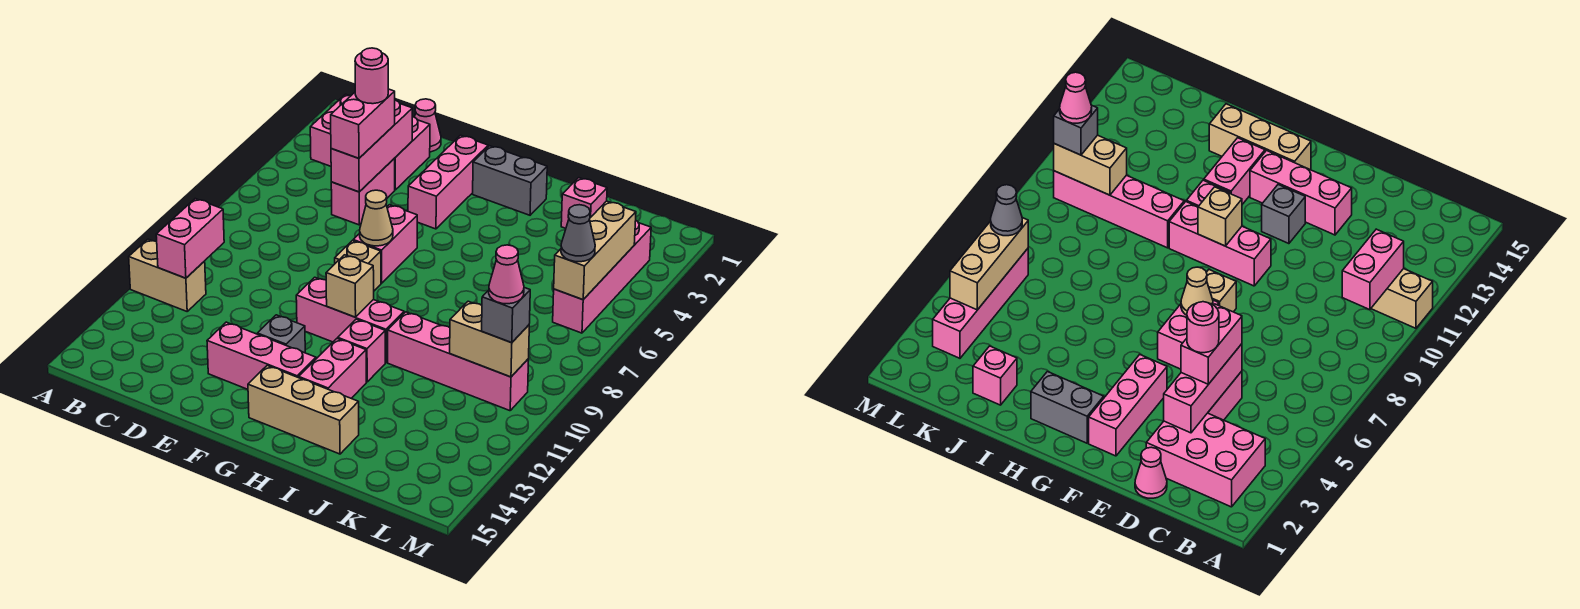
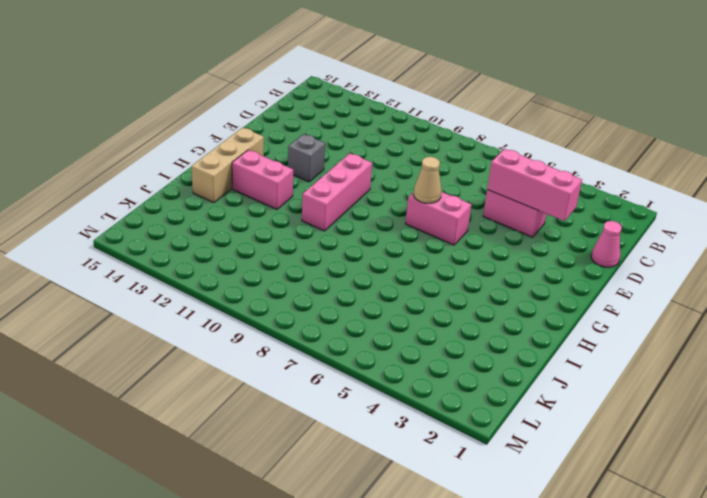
none -> tan brick A11:B11 level 1
none -> pink brick B2:D3 level 1
none -> pink brick E13:G13 level 1

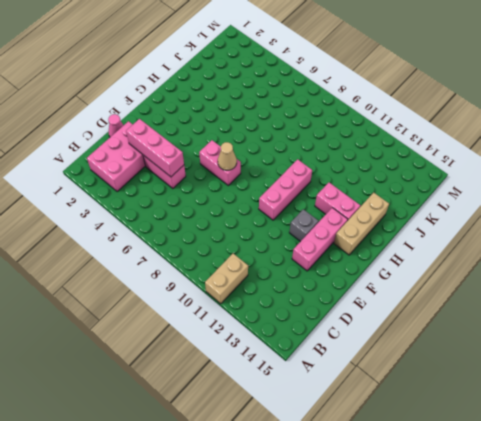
none -> pink brick F2:F4 level 1
none -> tan brick F8 level 1
none -> grey brick G2:H2 level 1

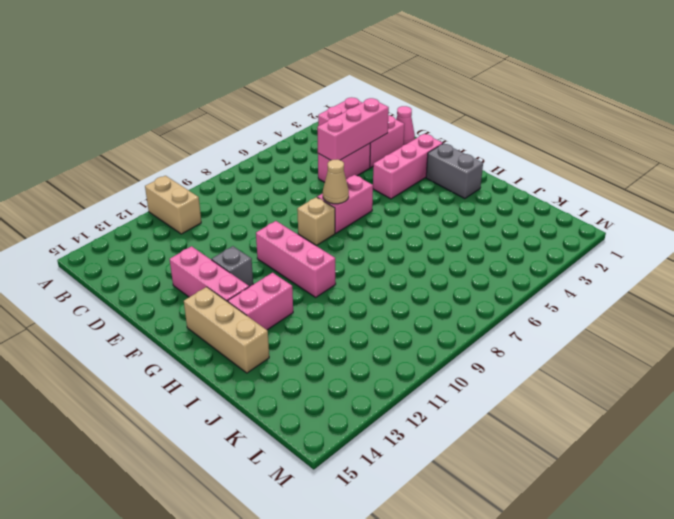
none -> pink brick H11 level 1
none -> pink brick I10:L10 level 1
none -> pink brick J2 level 1

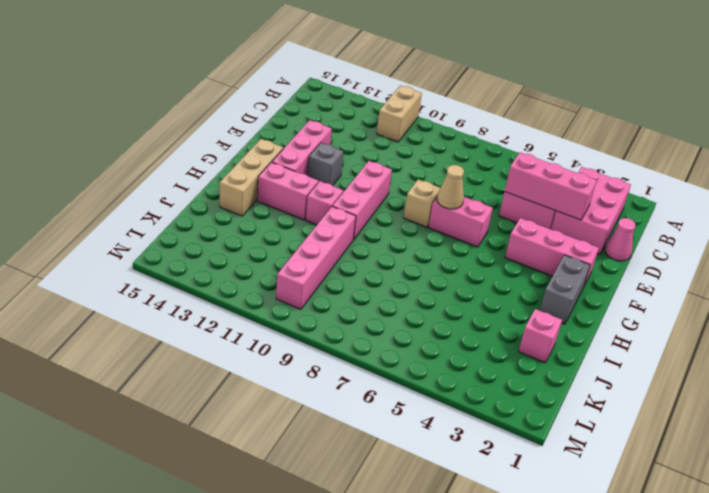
none -> pink brick L3:L6 level 1
none -> pink brick B10:B11 level 2
none -> tan brick G10 level 2

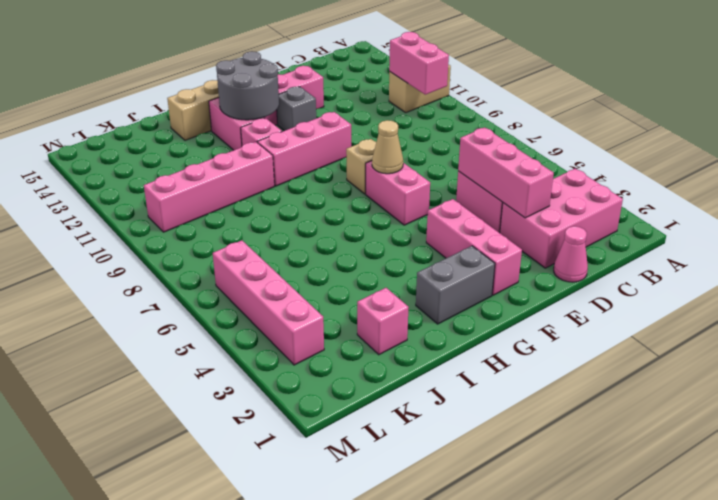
grey round brick G12:H13 level 2 -> none
none -> tan brick G10 level 2
none -> tan brick K10:L10 level 2
none -> tan brick L4:L6 level 2

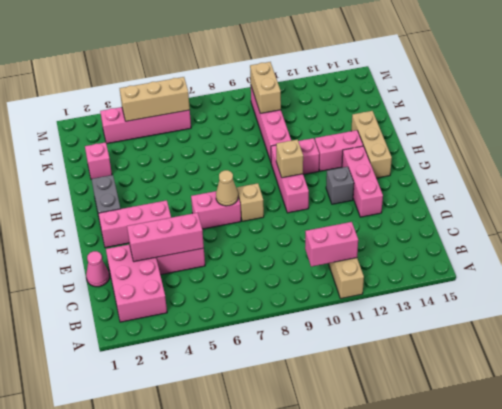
none -> pink brick D4:D5 level 3
none -> grey cone L6 level 3
none -> grey brick L10 level 3

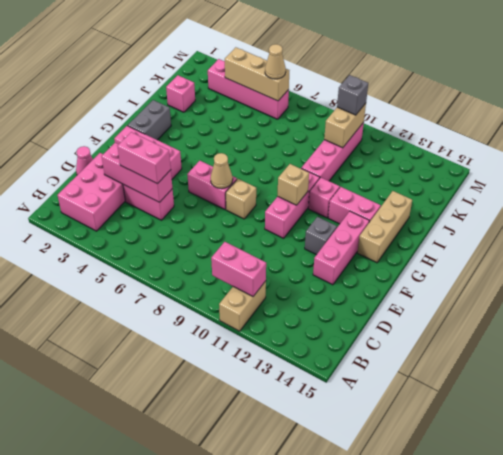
tan cone L6 level 3 -> grey cone L6 level 3
none -> pink round brick D4 level 4
none -> pink cone L10 level 4

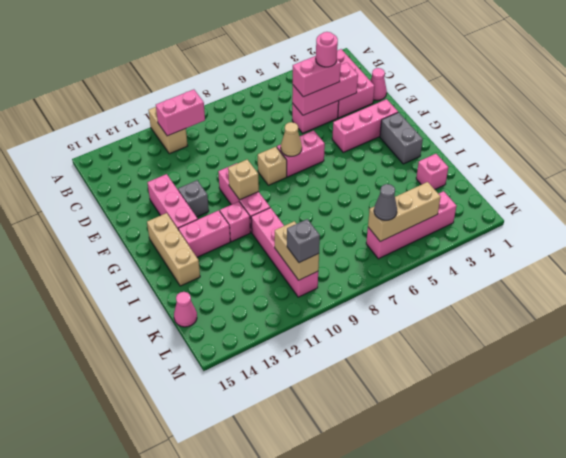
pink cone K15 level 1 -> pink cone L10 level 4

